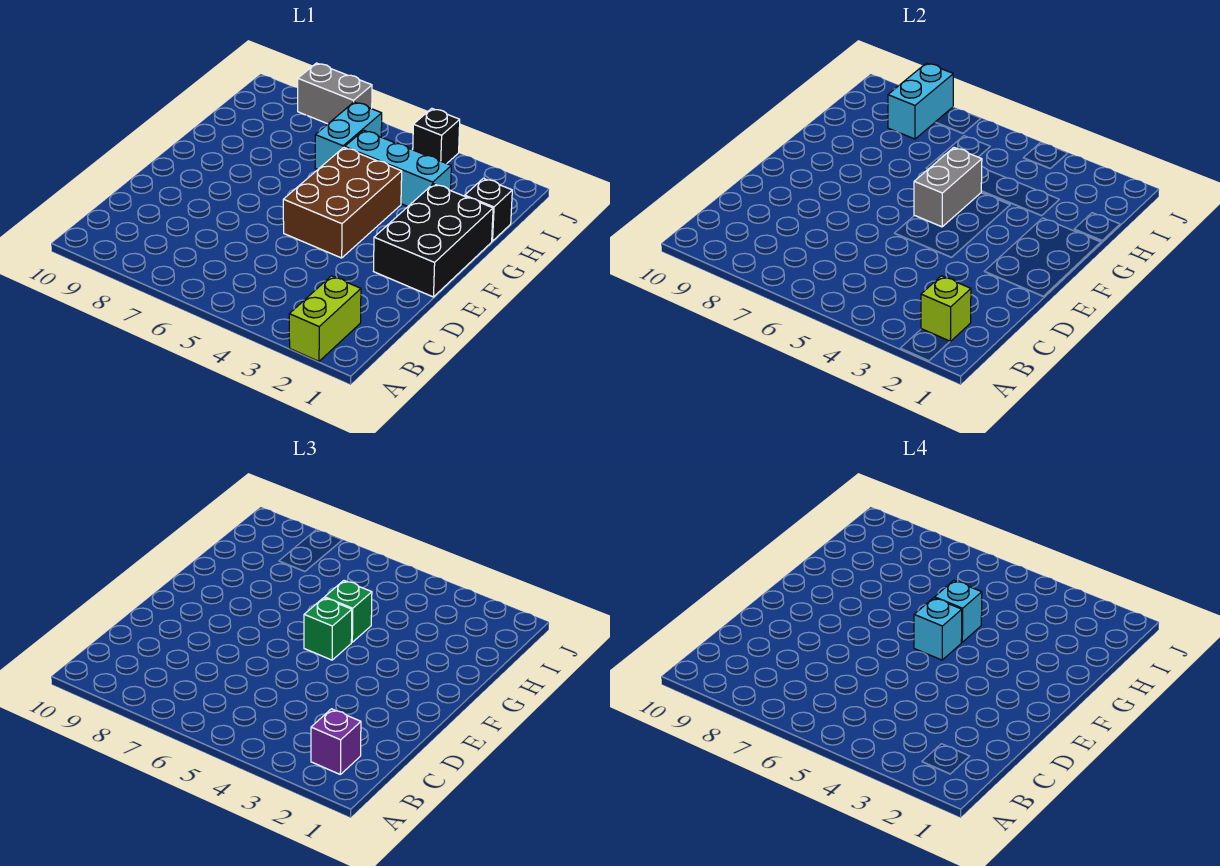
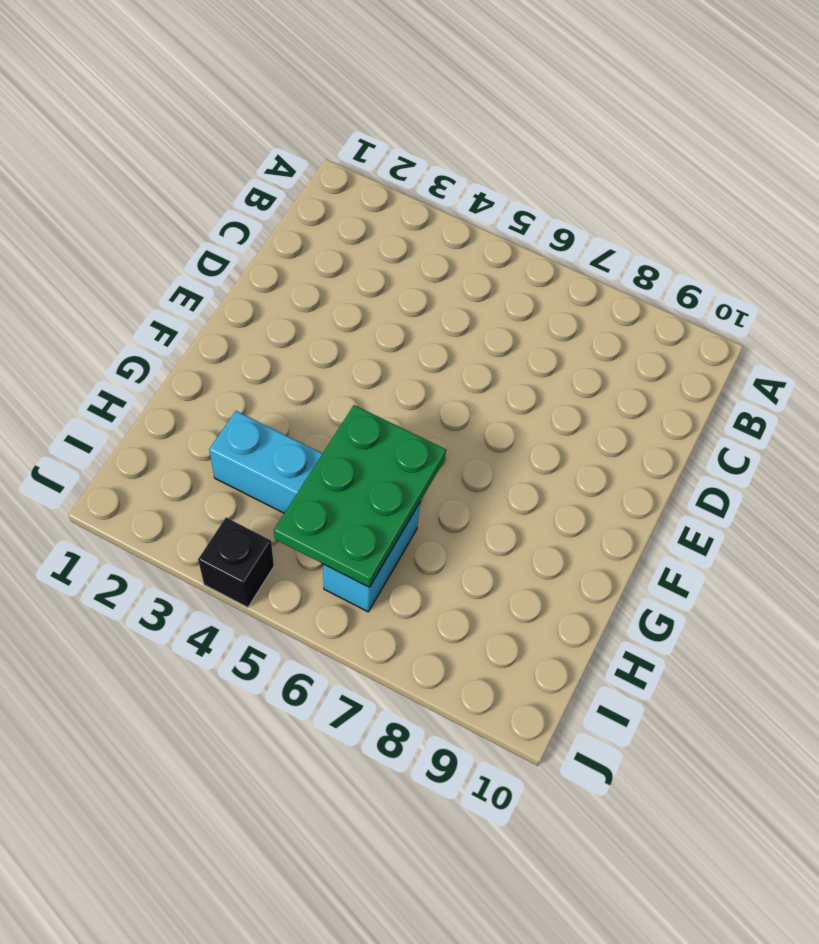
green plate G5:I6 level 2 -> grey brick F5:G5 level 2
none -> lime brick A2:B2 level 1
none -> black brick E1:G2 level 1
none -> brown brick E4:G5 level 1

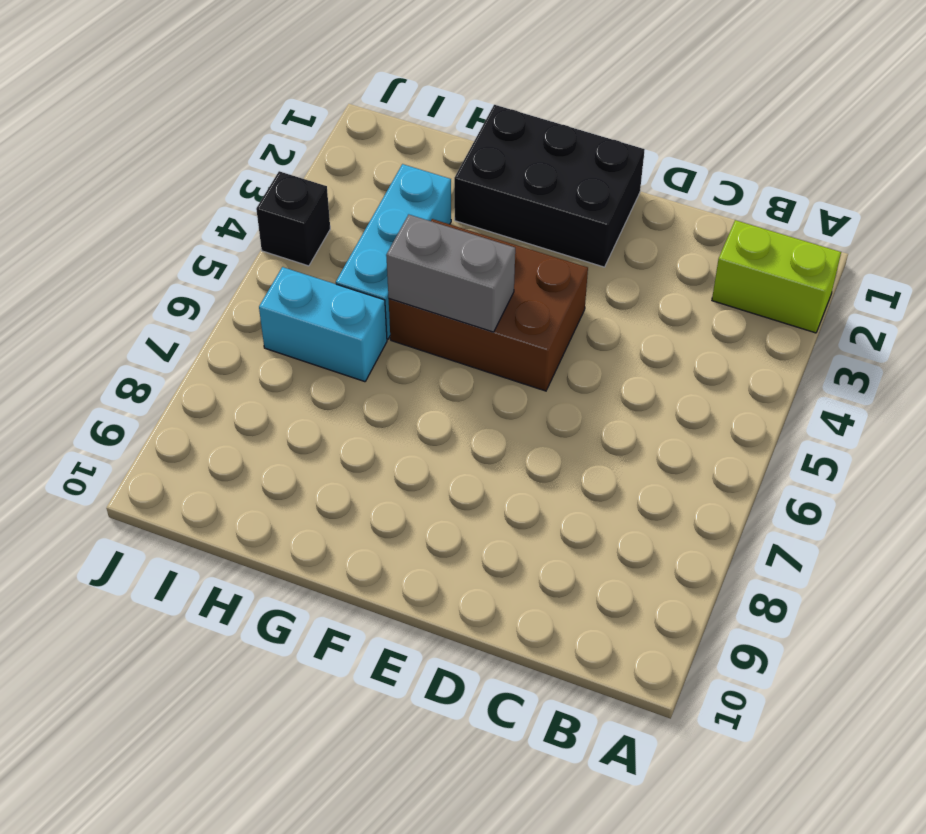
none -> black brick H1 level 1
none -> grey brick J7:J8 level 1
none -> lime brick B2 level 2

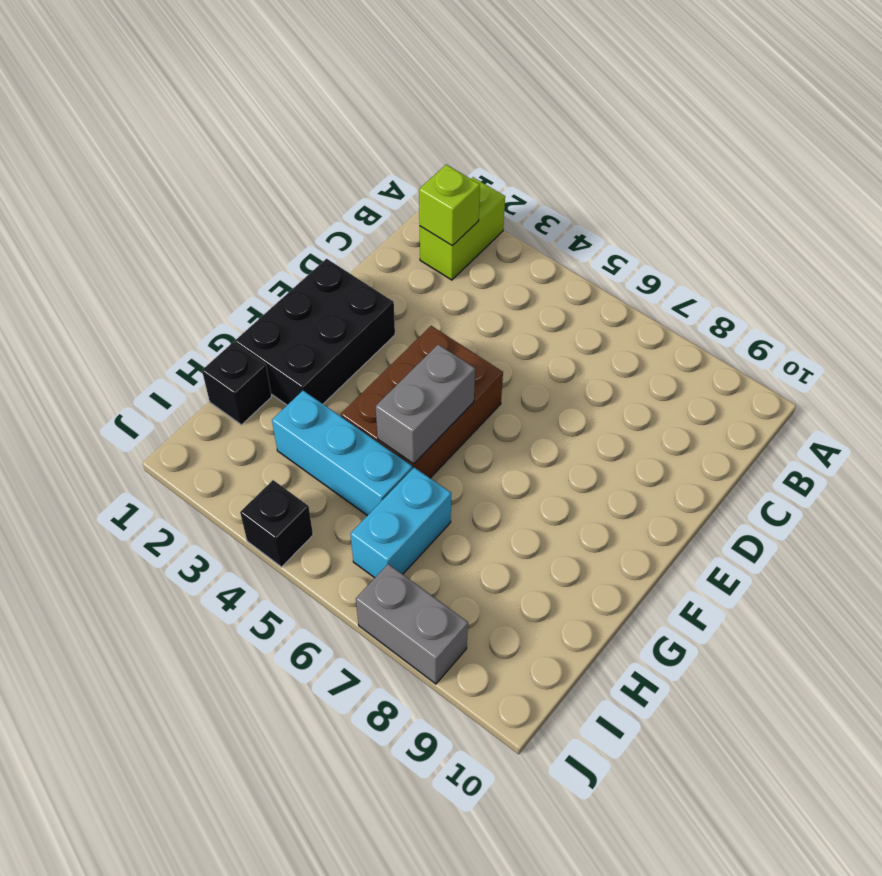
none -> cyan brick I8:J8 level 2
none -> purple brick B2 level 3
none -> green brick F5 level 3

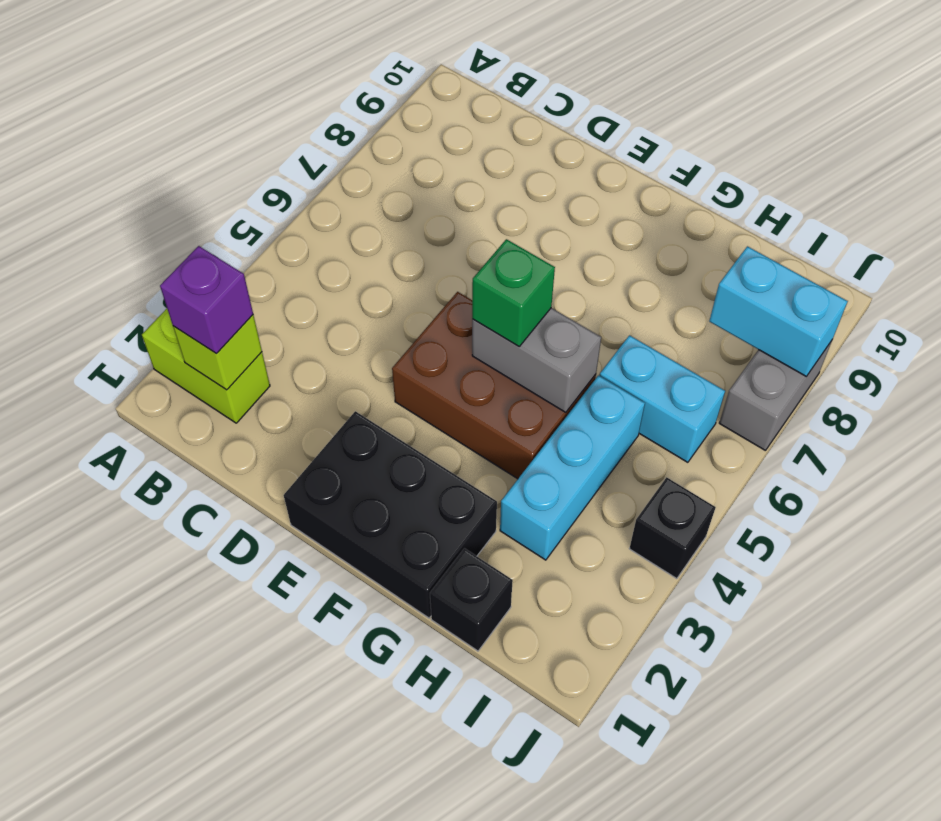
none -> green brick G5 level 3
none -> cyan brick F5 level 4
none -> cyan brick G5 level 4

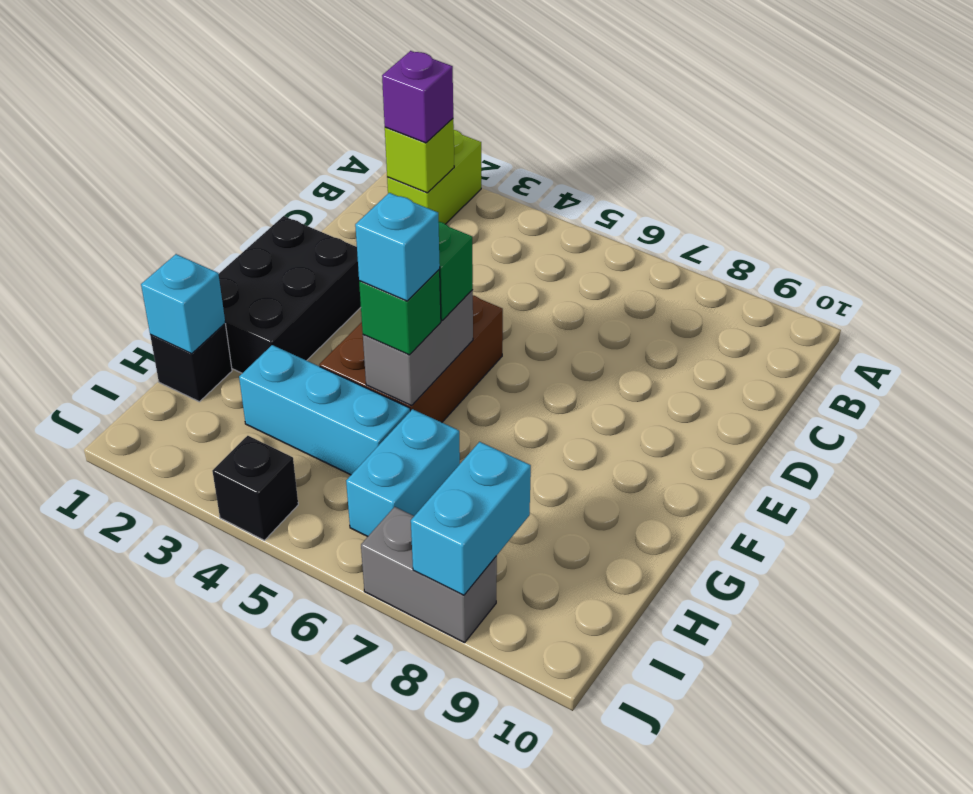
cyan brick H1 level 2 -> cyan brick F5 level 4

